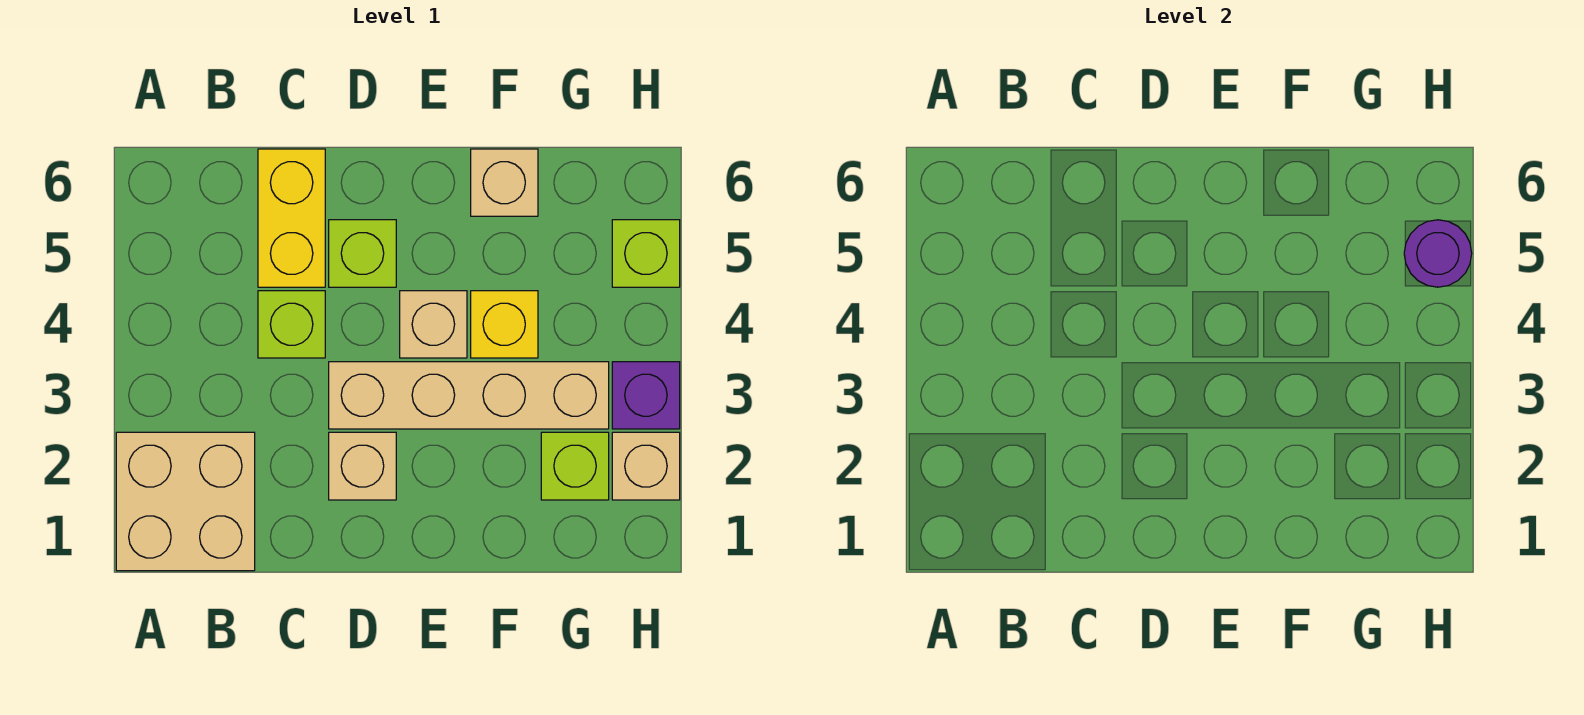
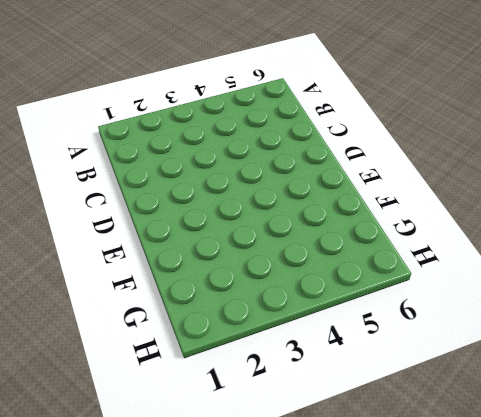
none -> tan brick A1:B2 level 1
none -> lime brick C4 level 1
none -> yellow brick C5:C6 level 1

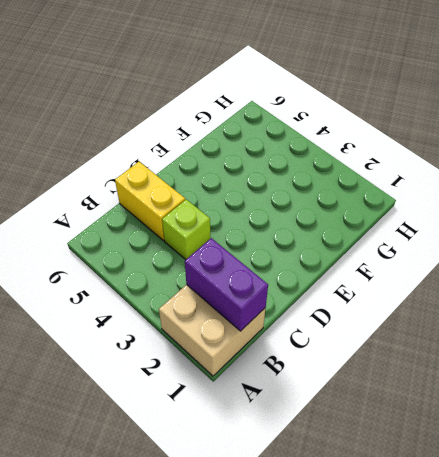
purple brick B1:B2 level 2 -> none
none -> tan brick D2 level 1
none -> tan brick D3:G3 level 1
none -> lime brick D5 level 1

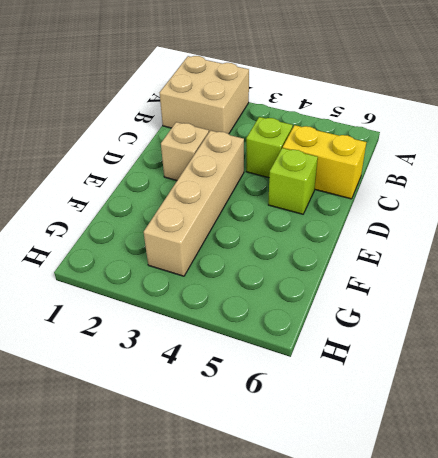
none -> tan brick E4 level 1
none -> yellow brick F4 level 1
none -> tan brick F6 level 1

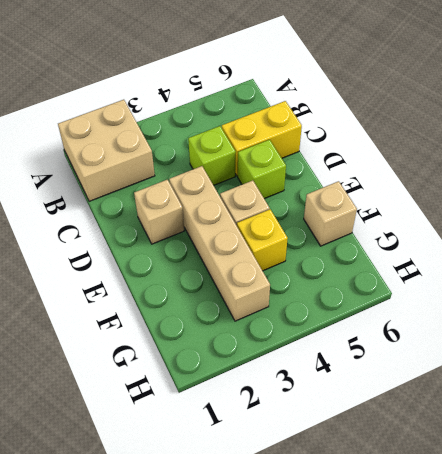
none -> lime brick G2 level 1
none -> tan brick H2 level 1
none -> purple brick H3 level 1

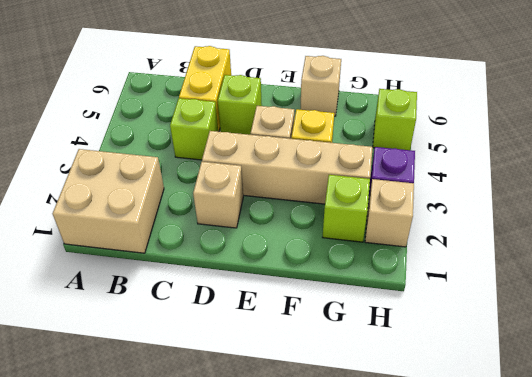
none -> purple round brick H5 level 2

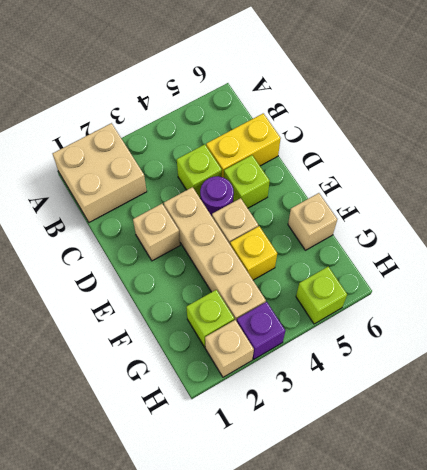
purple round brick D4 level 1 -> purple round brick H5 level 2

